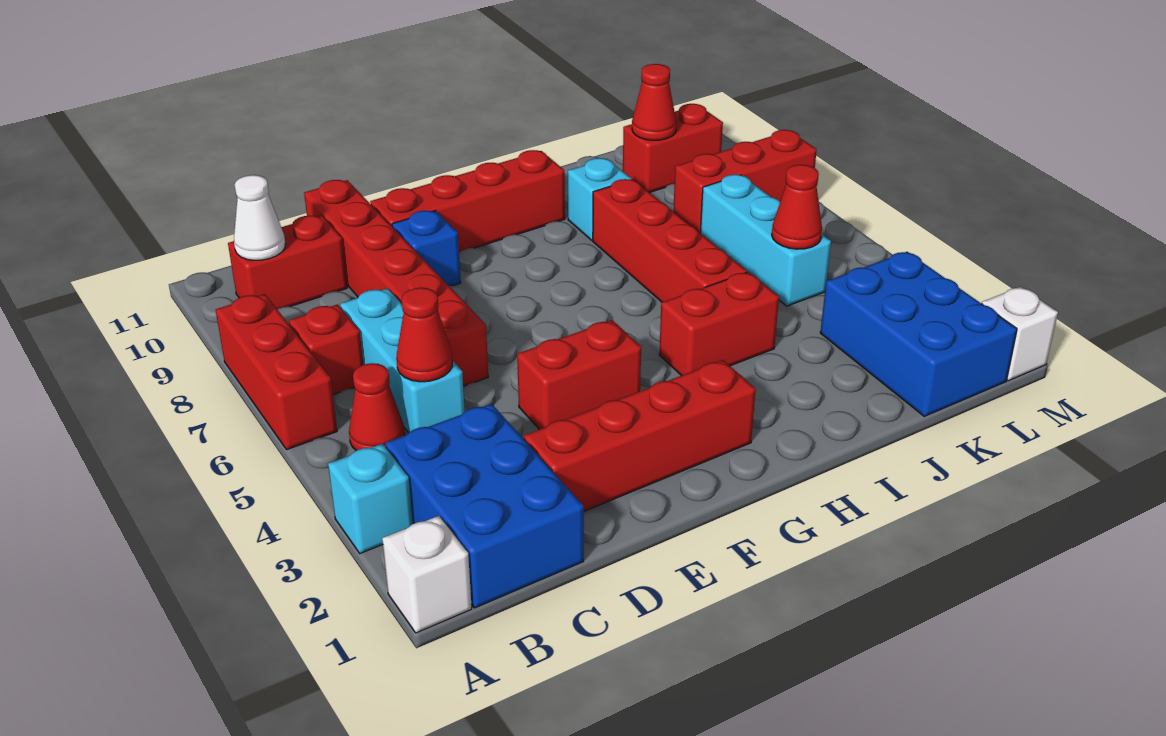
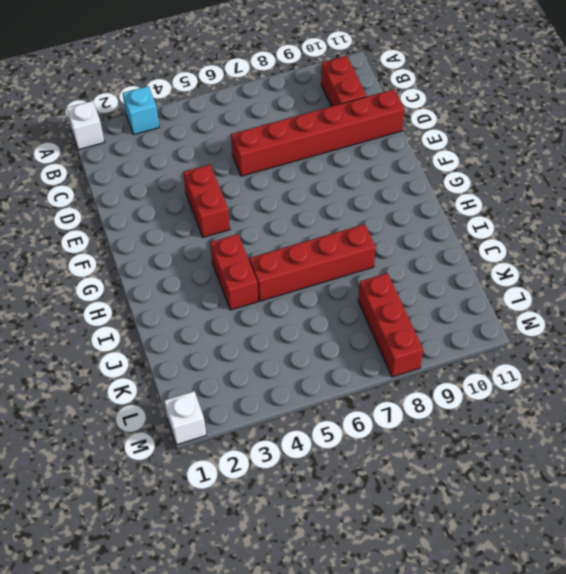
none -> red brick A6:A8 level 1
none -> blue brick B1:C3 level 1
none -> red cone B5 level 1

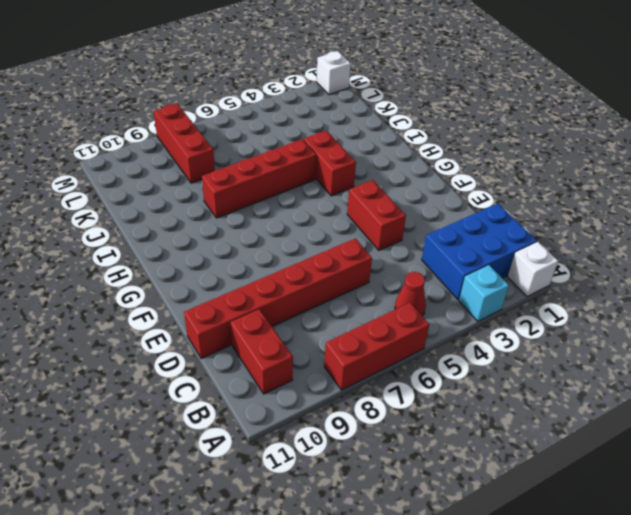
none -> red brick B7 level 1
none -> cyan brick C5:C7 level 1
none -> red brick D2:G2 level 1

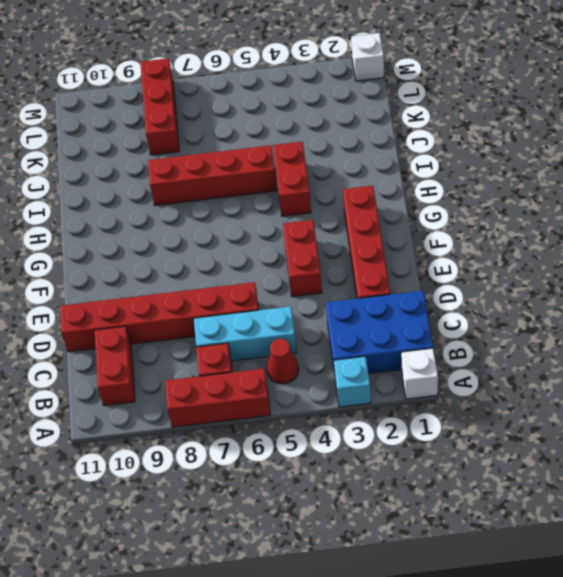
none -> blue brick E9 level 1
none -> red brick E10:H10 level 1
none -> cyan brick I9 level 1

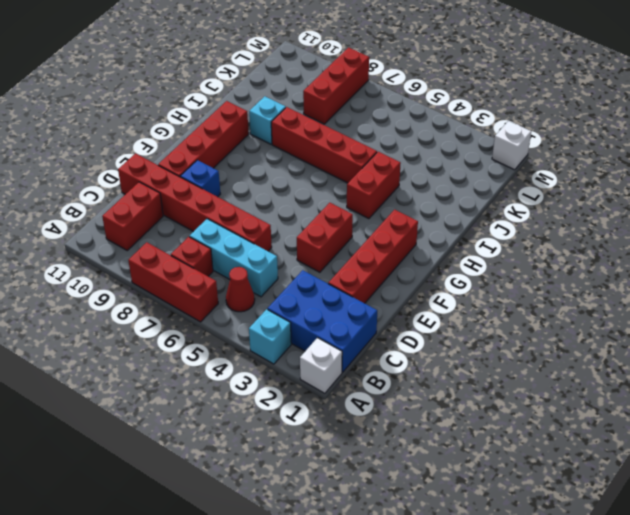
none -> blue brick K1:L3 level 1
none -> cyan brick K5:K7 level 1
none -> red brick K10:L10 level 1

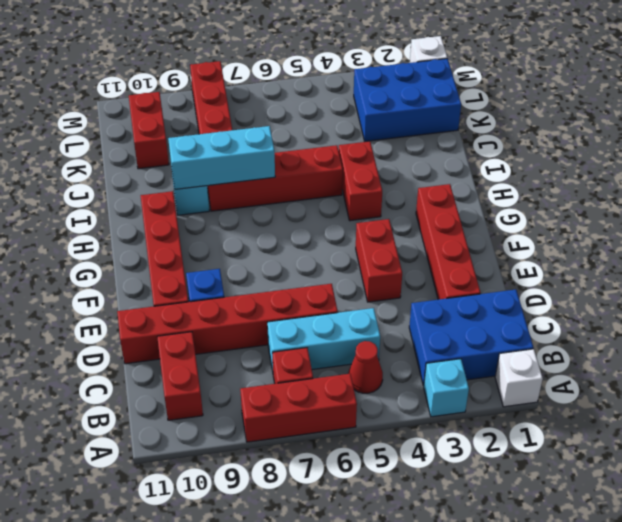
cyan brick I7:I9 level 2 -> cyan brick K5:K7 level 1
none -> white cone B10 level 2
none -> red cone C5 level 2
none -> red cone K5 level 2

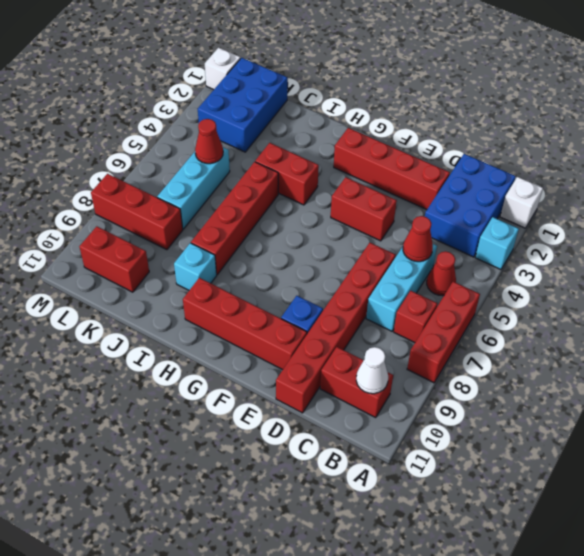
none -> red cone K10 level 2

